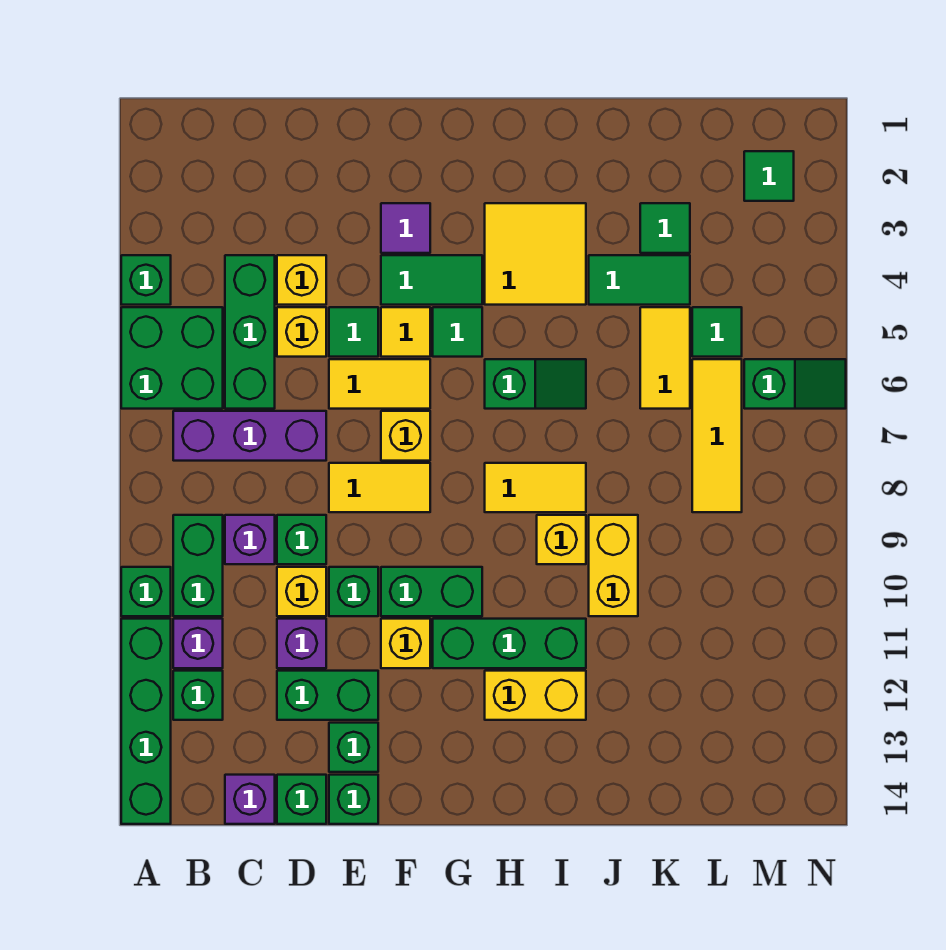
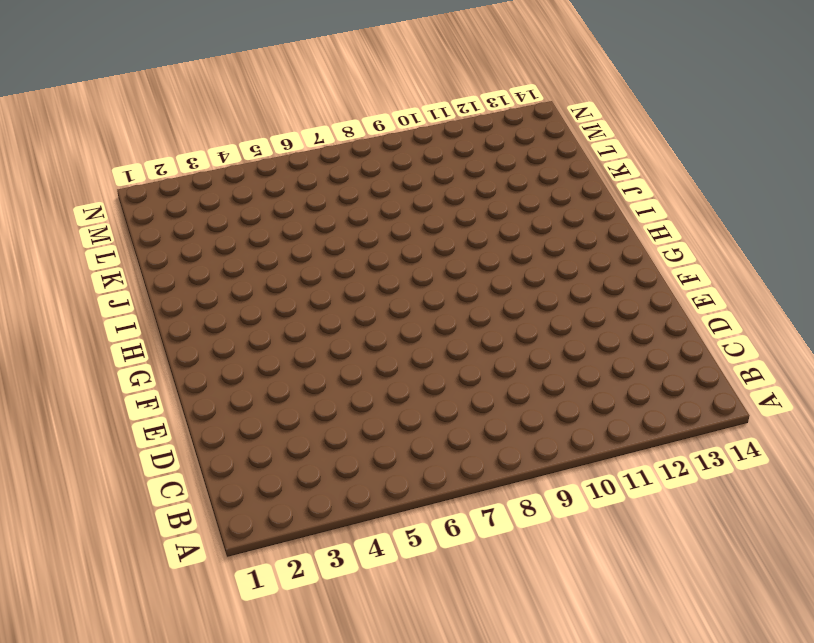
none -> green brick A4 level 1
none -> green brick A5:B6 level 1
none -> green brick A10 level 1
none -> green brick A11:A14 level 1

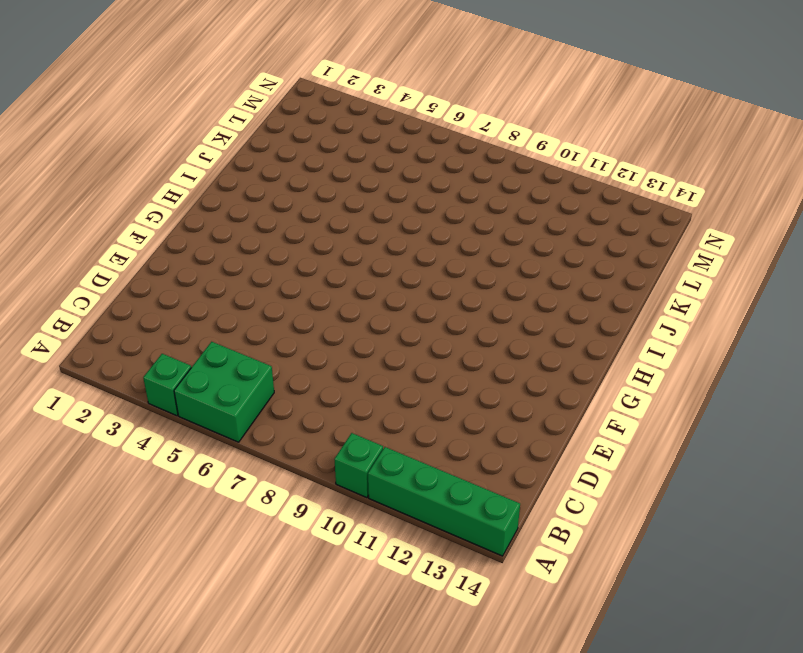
none -> purple brick B7:D7 level 1
none -> green brick B9:B10 level 1
none -> purple brick B11 level 1
none -> green brick B12 level 1

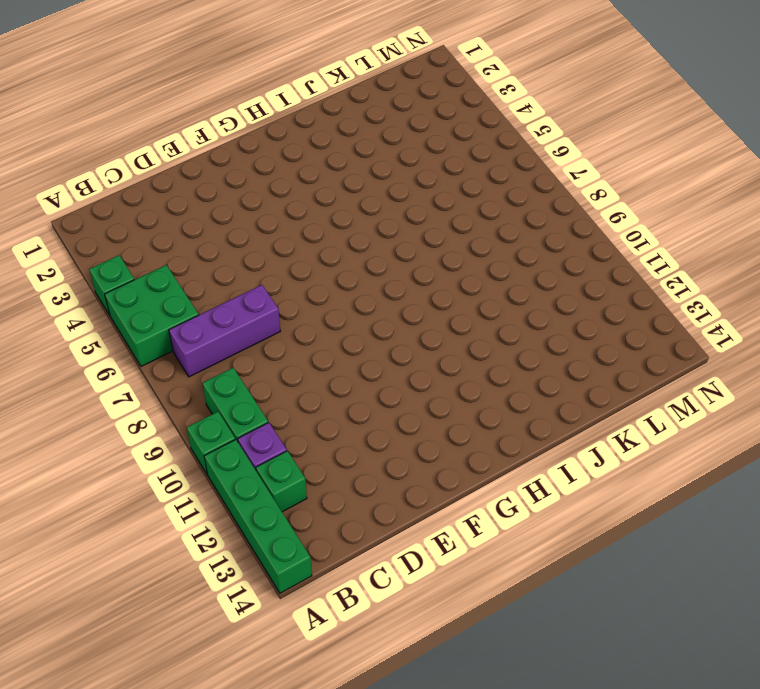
none -> green brick C4:C6 level 1
none -> purple brick C9 level 1
none -> purple brick C14 level 1
none -> yellow brick D4 level 1

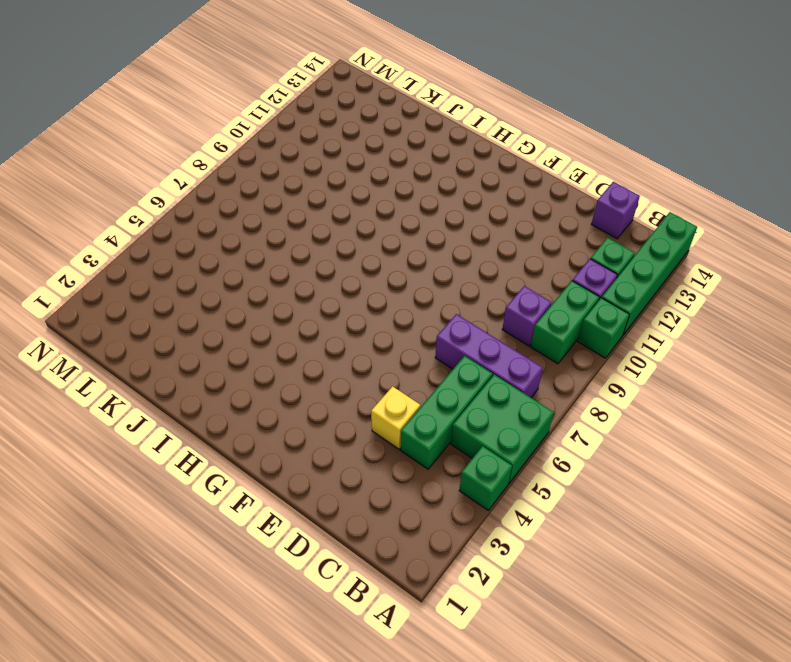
none -> yellow brick D5 level 1
none -> green brick D9 level 1
none -> yellow brick D10 level 1
none -> purple brick D11 level 1

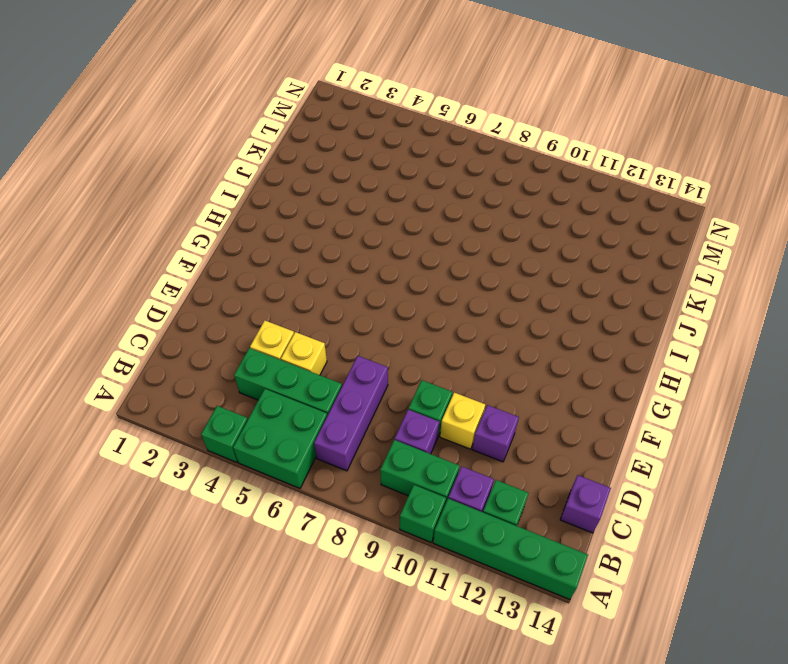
none -> green brick D12:E12 level 1
none -> green brick D14 level 1
none -> green tile E5 level 1
none -> yellow tile E6:F6 level 1

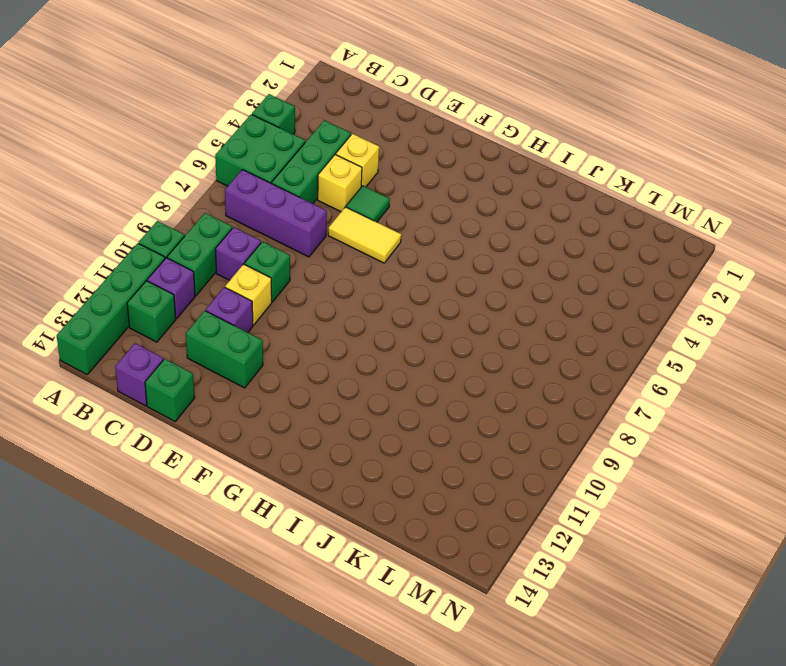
none -> yellow tile E8:F8 level 1
none -> green brick E10 level 1
none -> green brick E13 level 1
none -> green brick E14 level 1

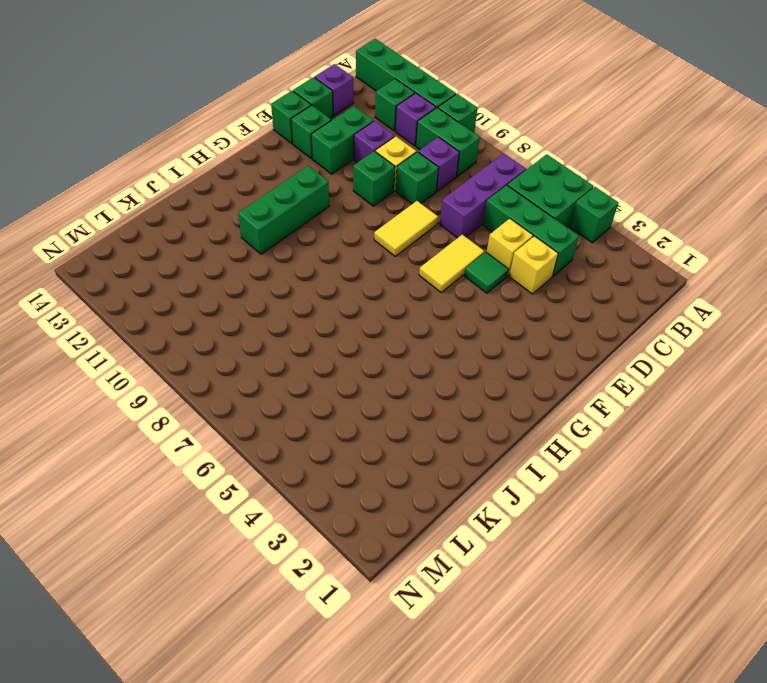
none -> purple tile F3 level 1
none -> green tile F4:G4 level 1
none -> yellow tile F5 level 1
none -> yellow brick F7 level 1

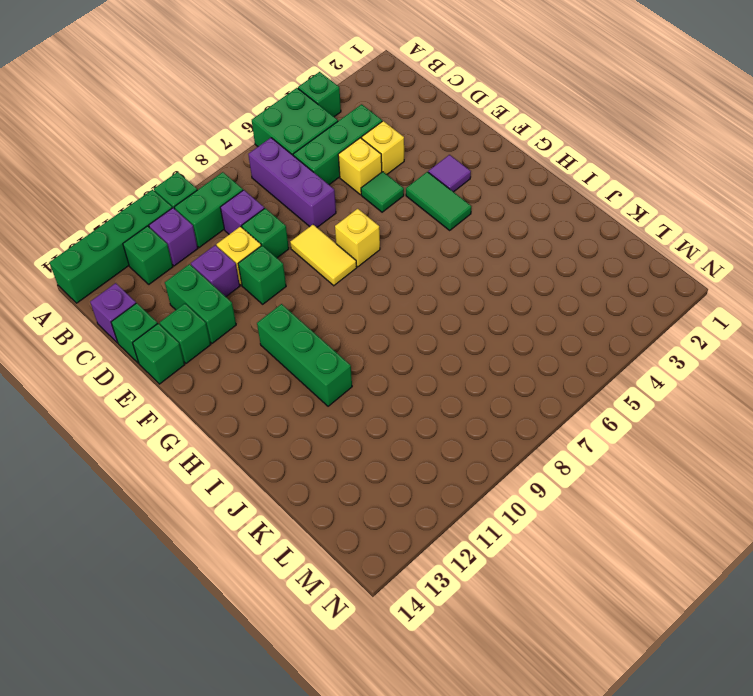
none -> yellow tile E6:F6 level 1
none -> yellow tile F5 level 1
none -> green brick F10:G10 level 1
none -> yellow brick F11 level 1

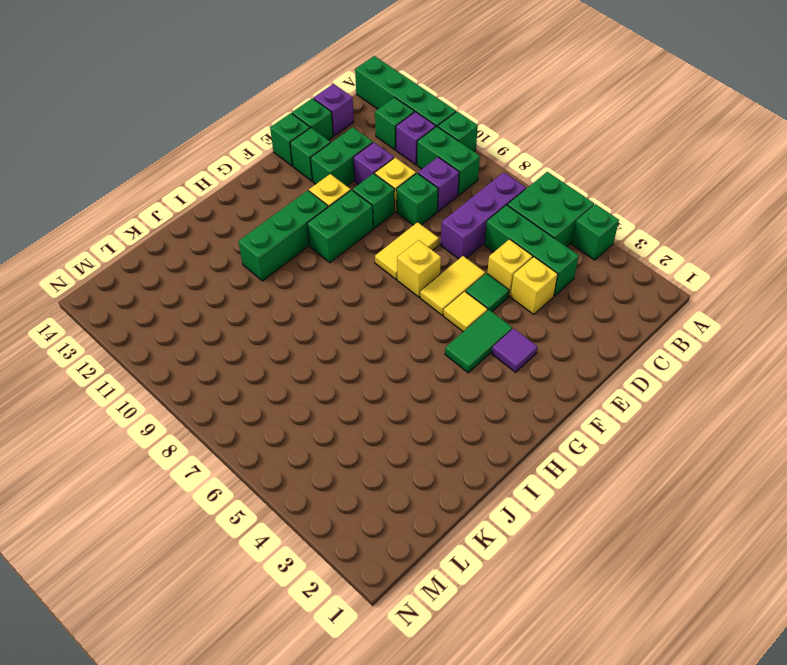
none -> green tile G5 level 1
none -> yellow tile H3:I4 level 1
none -> green slope H6:I6 level 1 top H
none -> yellow tile H8:I8 level 1

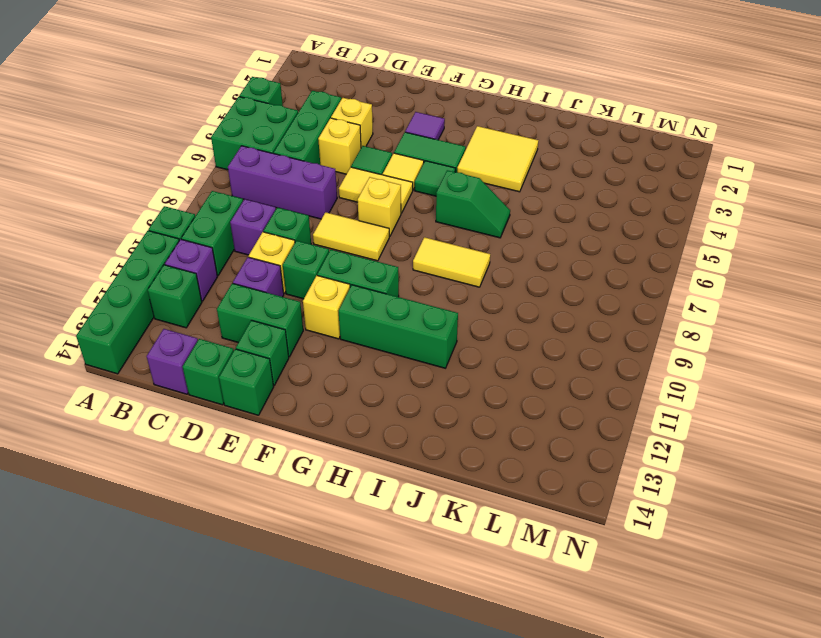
none -> yellow brick H12:I12 level 1
none -> yellow brick I9 level 1
none -> green tile J4:K4 level 1
none -> yellow brick J9:J10 level 1

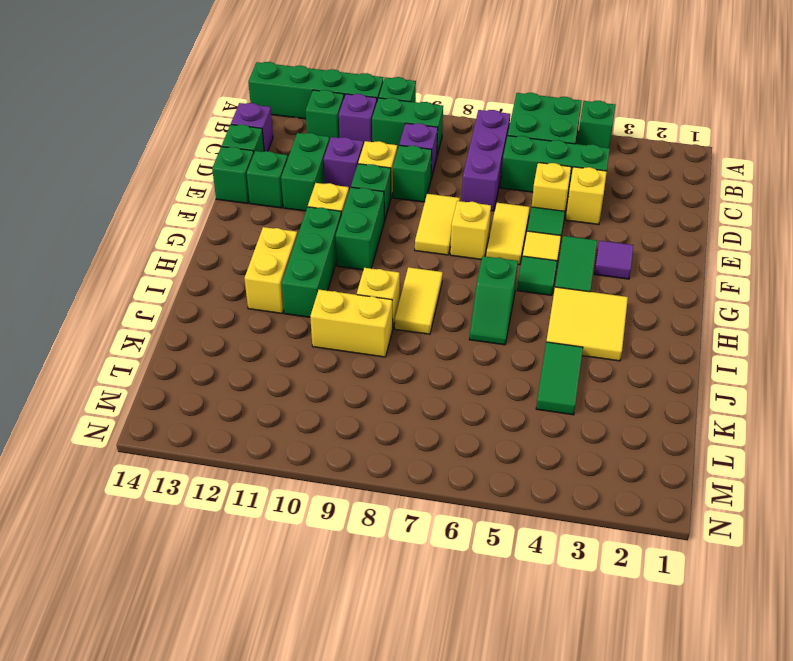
none -> green tile K3 level 1
none -> yellow tile K5:K6 level 1
none -> green tile L5 level 1
none -> yellow tile L6:L8 level 1

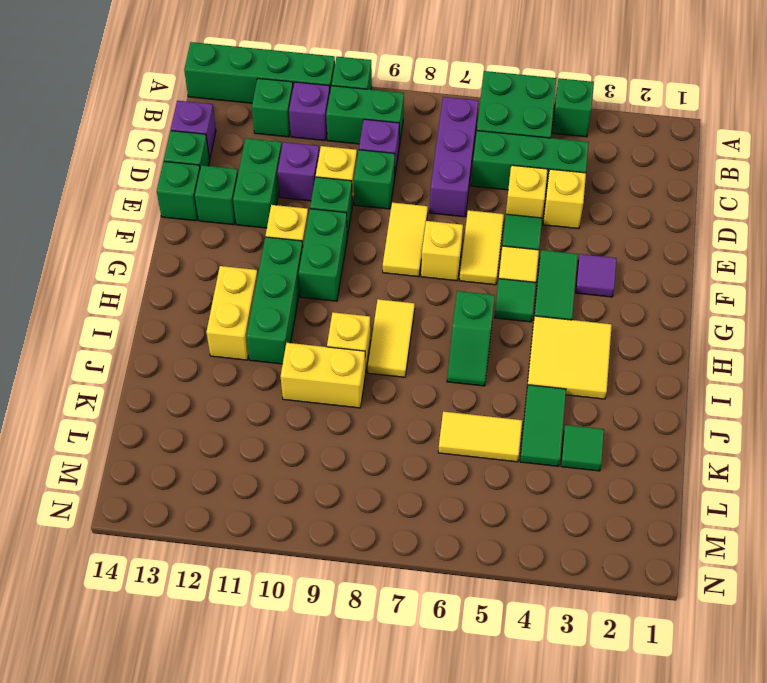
none -> green tile L5 level 1
none -> yellow tile L6:L8 level 1
none -> green tile M2 level 1
none -> green slope M6:N6 level 1 top M

